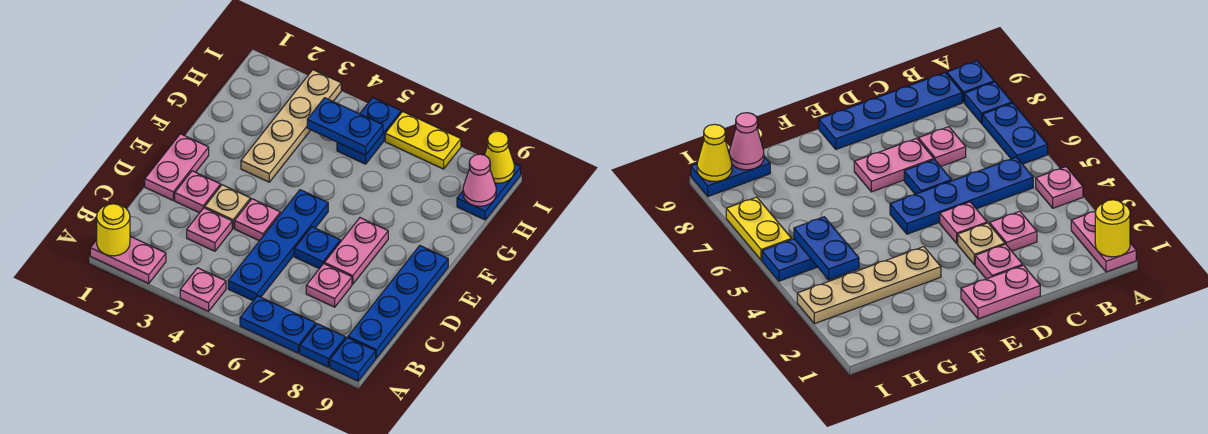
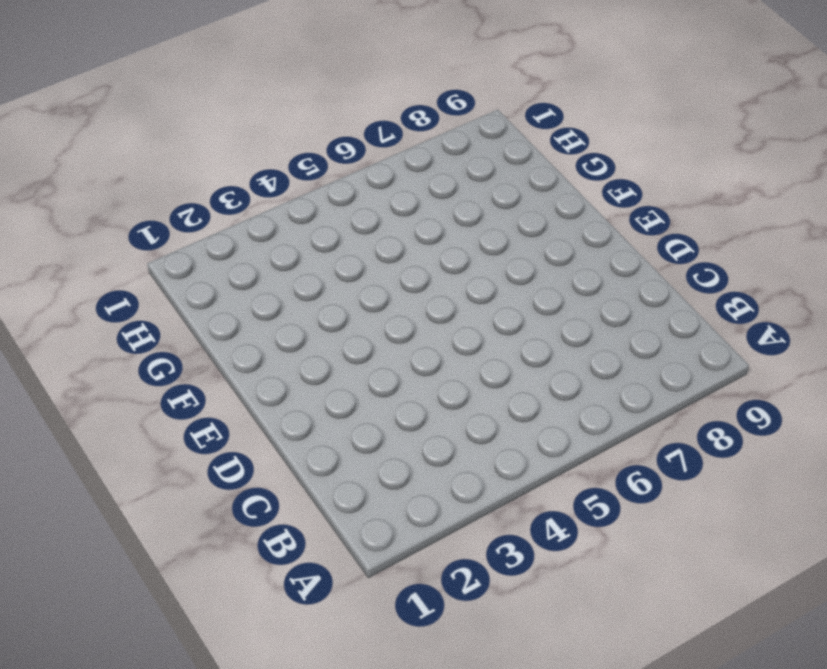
none -> pink plate A1:A2 level 1
none -> pink plate A4 level 1
none -> blue plate A6:A7 level 1

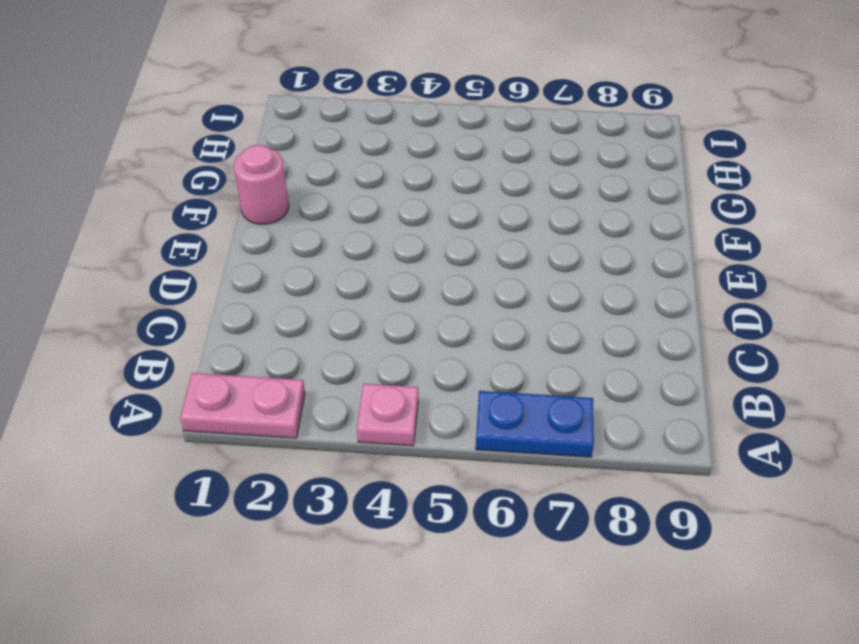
pink round brick F1 level 1 -> none
none -> blue plate A8 level 1
none -> blue plate A9 level 1
none -> blue plate B5:E5 level 1

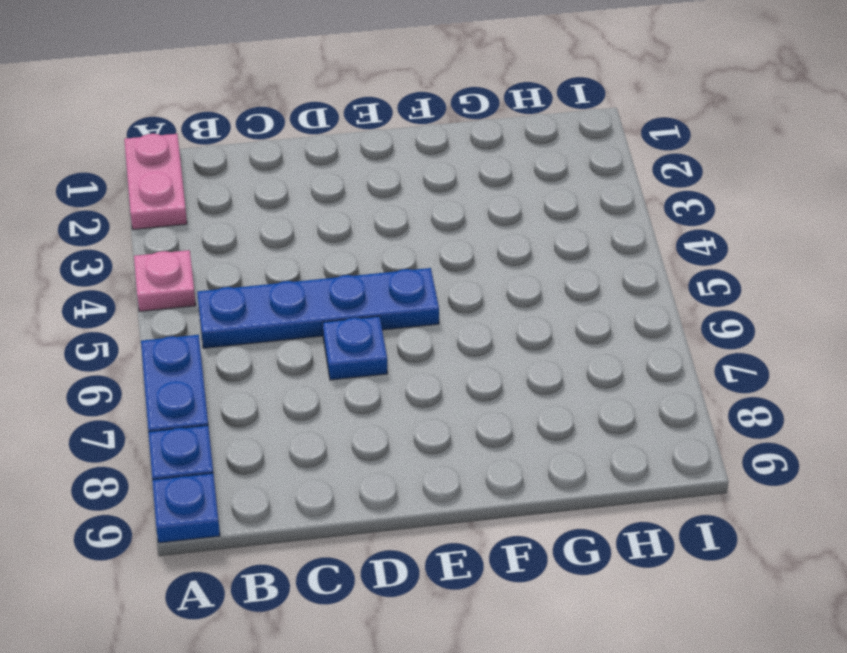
none -> blue plate B9:E9 level 1
none -> pink plate C3 level 1
none -> pink plate C7 level 1

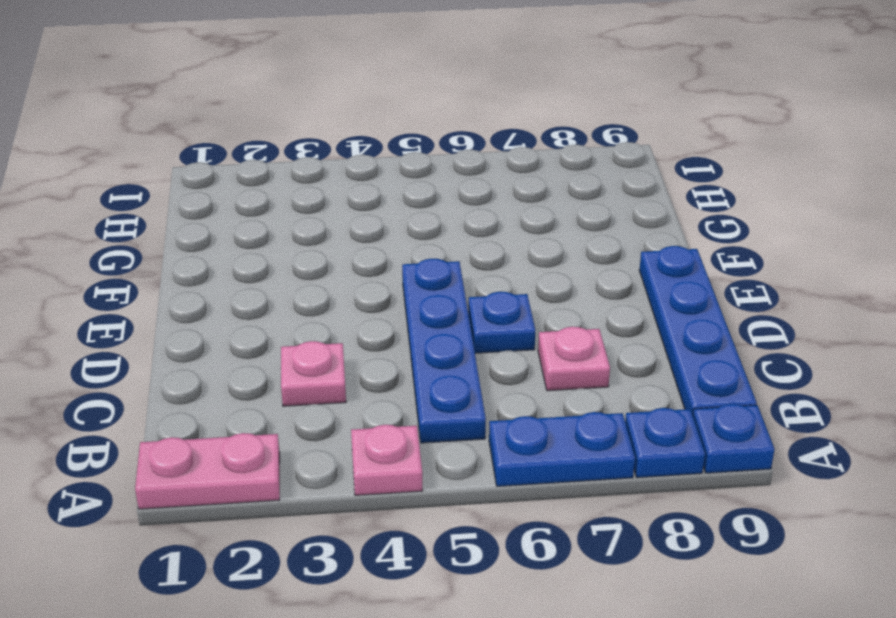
none -> pink plate D1:E1 level 1
none -> pink plate D2 level 1
none -> tan plate D3 level 1

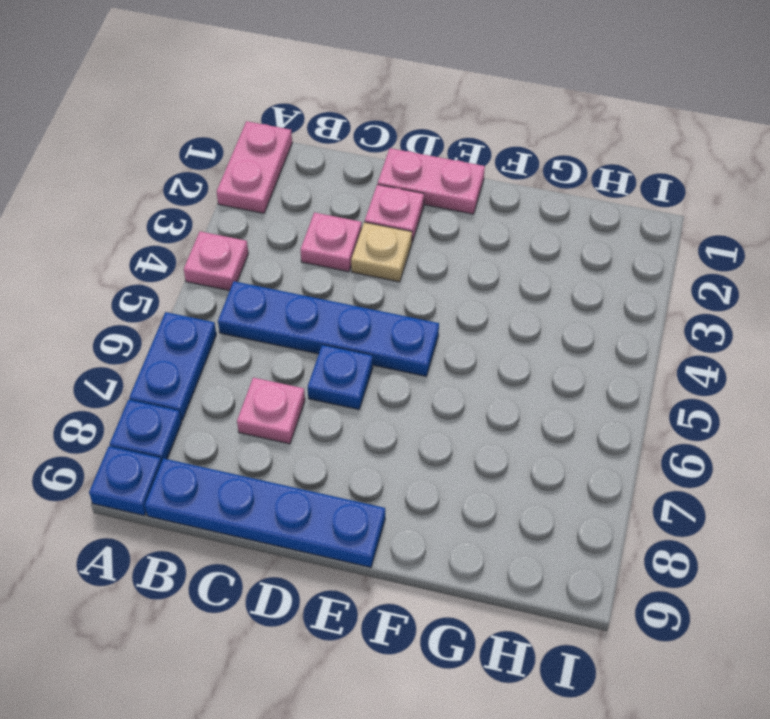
none -> pink plate D4 level 1
none -> pink plate D7:E7 level 1
none -> tan plate F3:I3 level 1

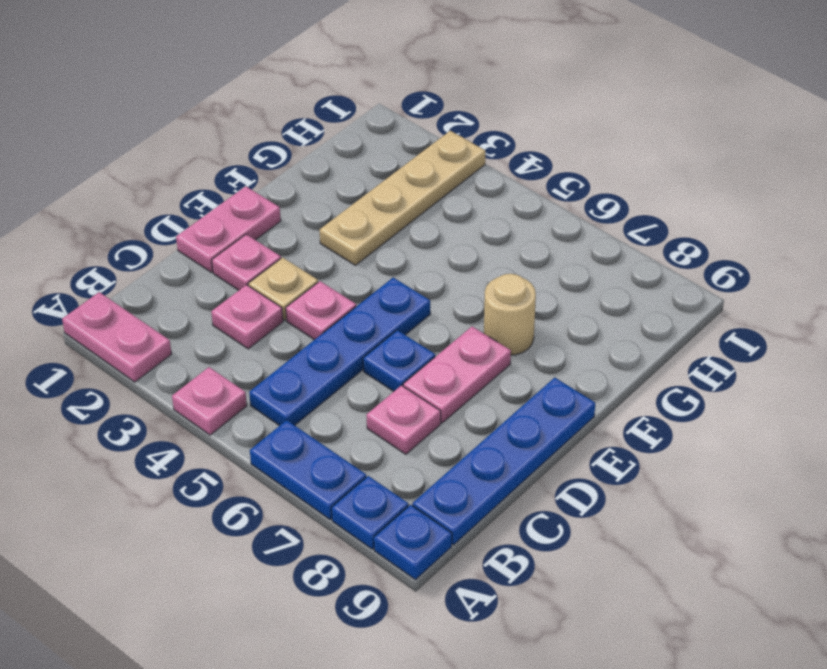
tan round brick F7 level 1 -> none
none -> blue plate H5:I5 level 1
none -> blue plate H9:I9 level 1
none -> yellow plate I6:I7 level 1

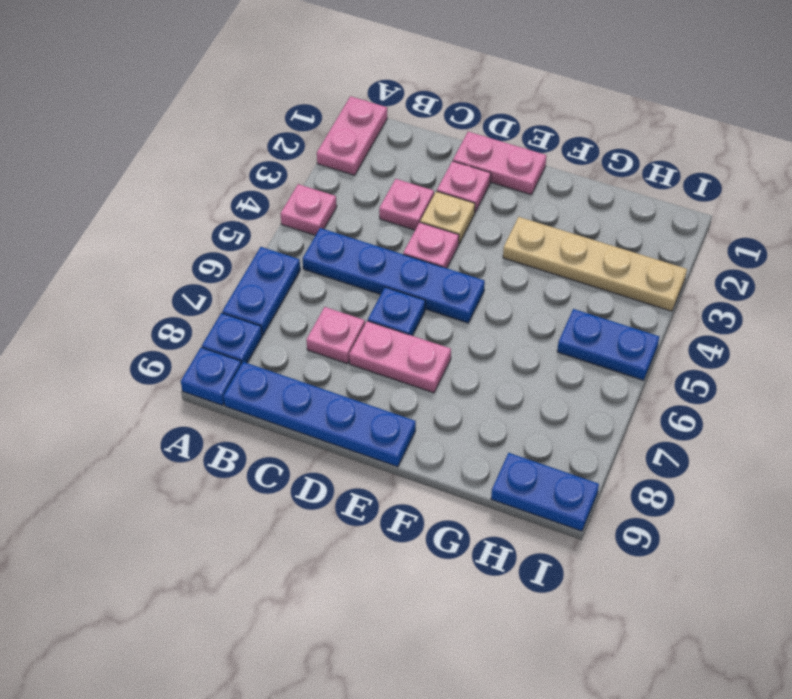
none -> yellow plate I6:I7 level 1
none -> yellow round brick A1 level 2
none -> blue plate H4:H5 level 2

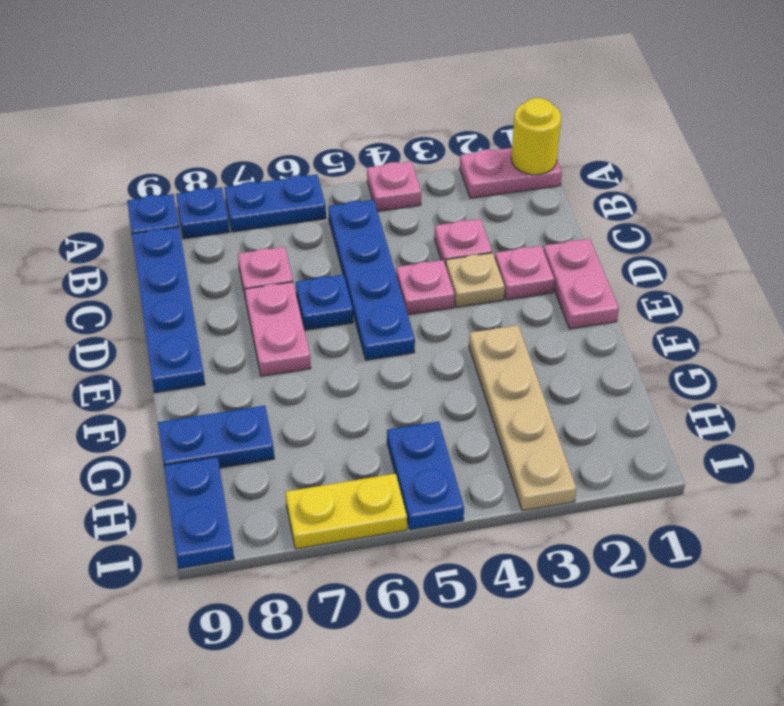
blue plate G8:G9 level 1 -> blue plate H4:H5 level 2
none -> pink cone H9 level 2
none -> yellow cone I9 level 2

